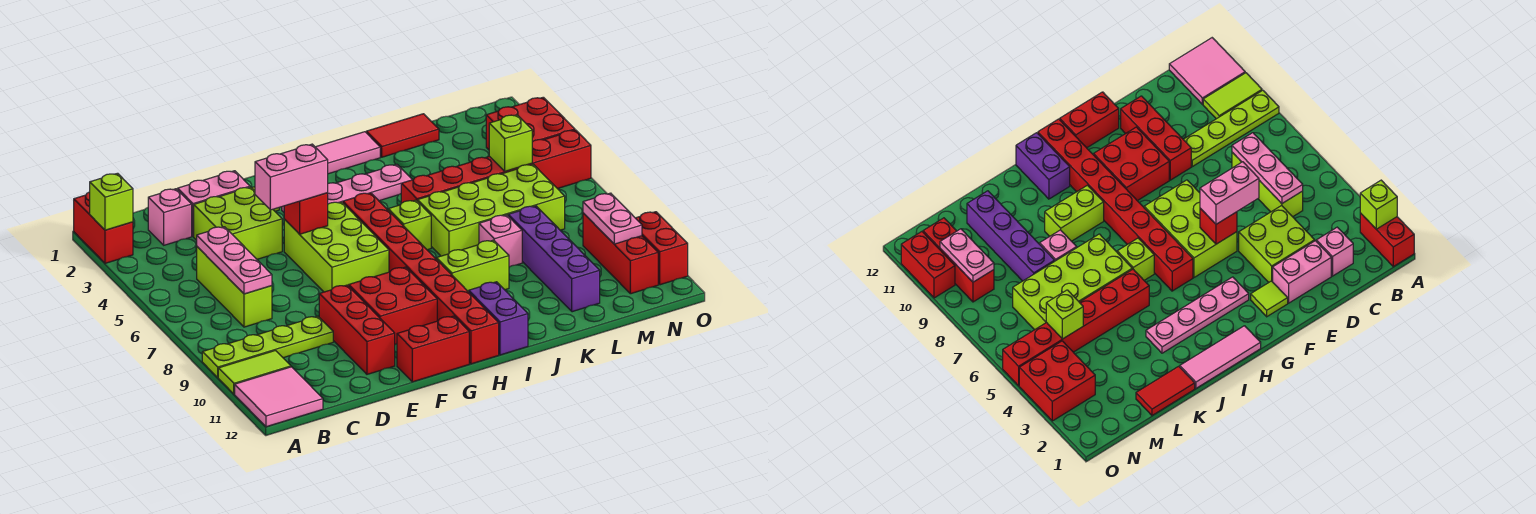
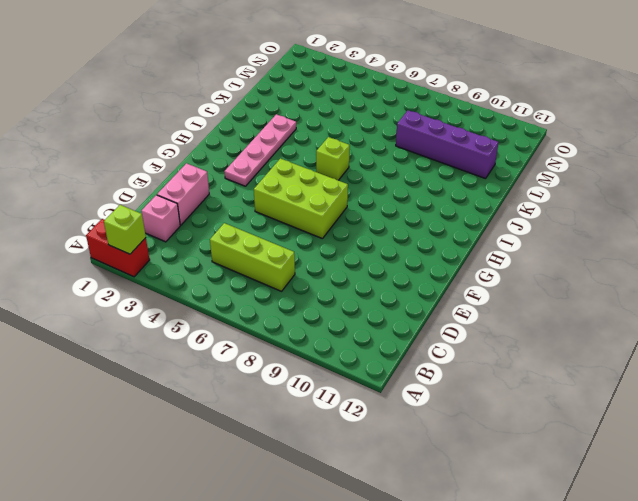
none -> lime plate A9:D9 level 1
none -> lime tile A10:B10 level 1
none -> pink tile A11:B12 level 1
none -> lime brick D3:E4 level 1

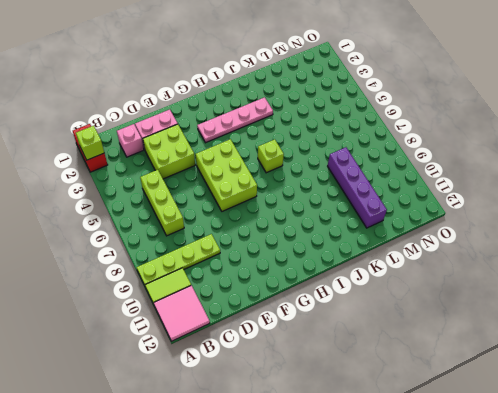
none -> red brick E9:E11 level 1
none -> lime tile F2 level 1
none -> red brick F9:G10 level 1
none -> red brick F12:G12 level 1

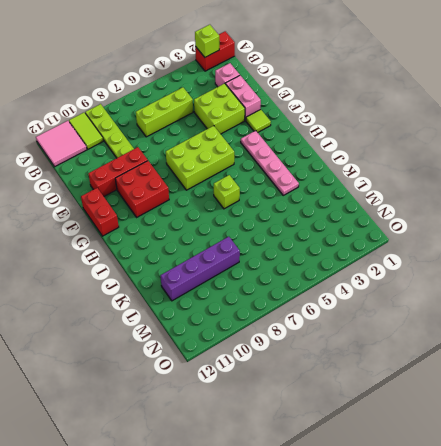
none -> pink tile H1:J1 level 1
none -> red brick H5:H12 level 1
none -> lime brick I9:J9 level 1
none -> purple brick I11:I12 level 1

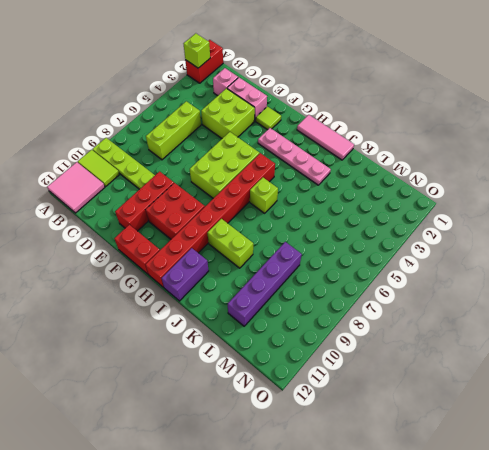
none -> red brick J5:O5 level 1
none -> lime brick J6:M7 level 1
none -> red tile K1:L1 level 1
none -> pink brick K8 level 1

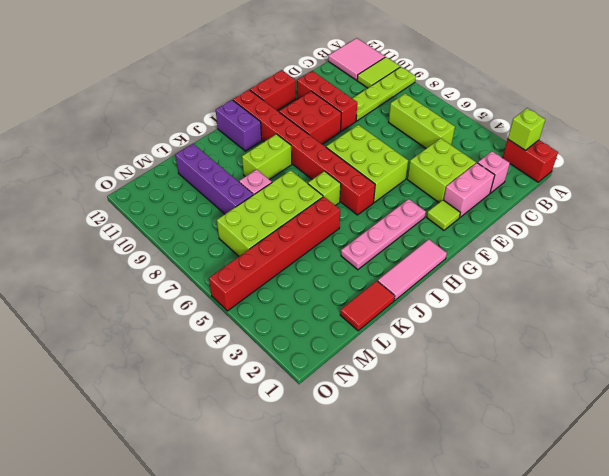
none -> red brick N3:O4 level 1
none -> red brick N9:N11 level 1
none -> red brick O10:O11 level 1
none -> pink plate C5:C7 level 2

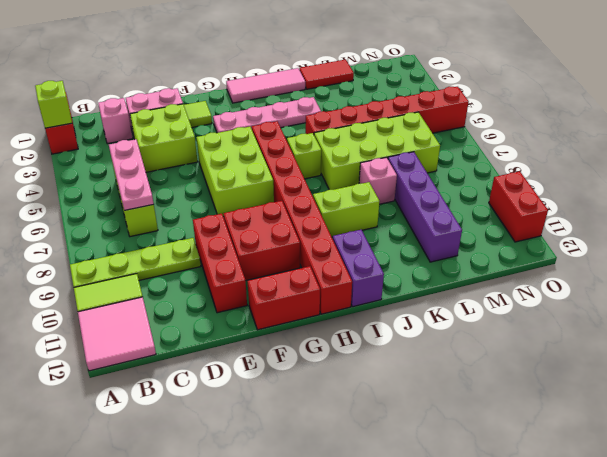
none -> red brick N3:O4 level 1
none -> red brick N9:N11 level 1
none -> red brick F5 level 2
none -> lime brick M5 level 2

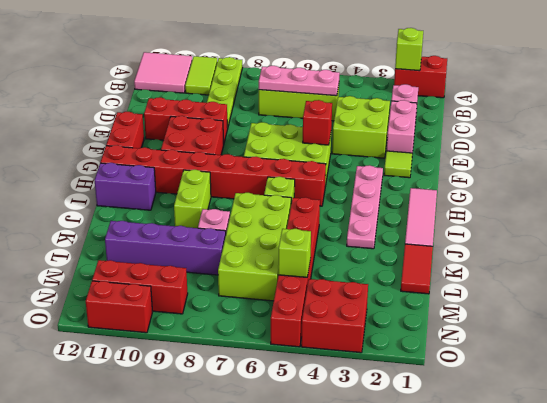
none -> pink plate N9:N10 level 2
none -> pink brick E5:F5 level 3

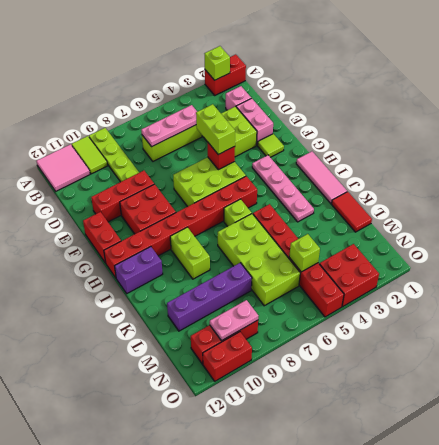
lime brick E5:F5 level 3 -> pink brick E5:F5 level 3
none -> pink brick K8 level 1

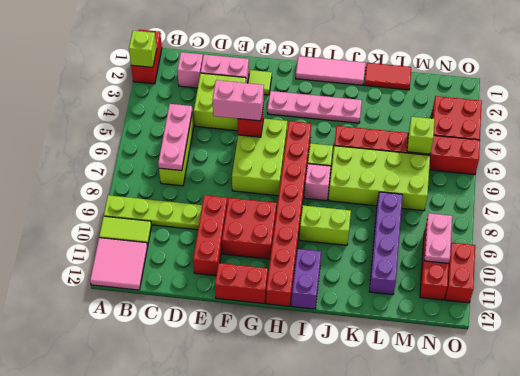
pink brick I7 level 1 -> pink brick K8 level 1

